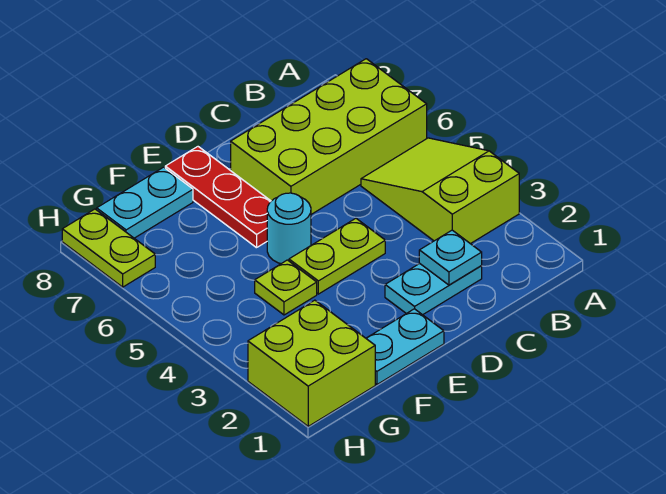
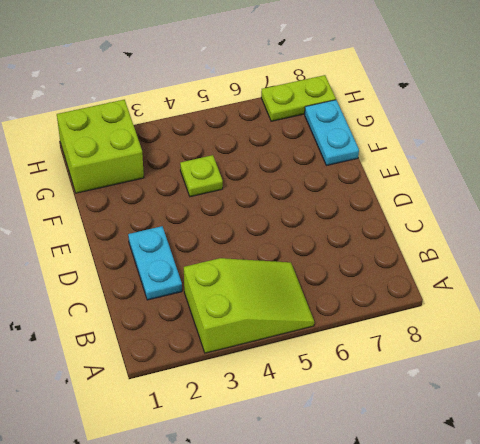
none -> lime brick A6:D7 level 1
none -> lime plate D4:E4 level 1
none -> cyan plate E1:F1 level 1

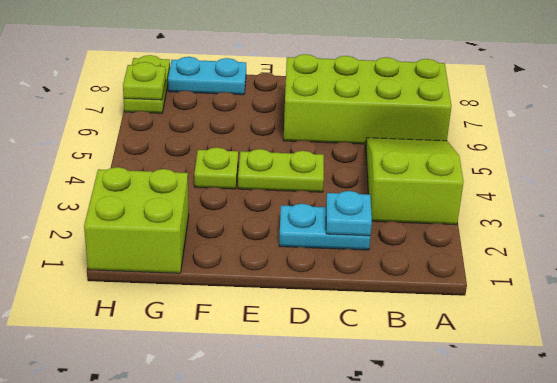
lime plate H7 level 2 -> none
none -> cyan plate E1:F1 level 1
none -> cyan round brick E5 level 1
none -> red plate E6:E8 level 1

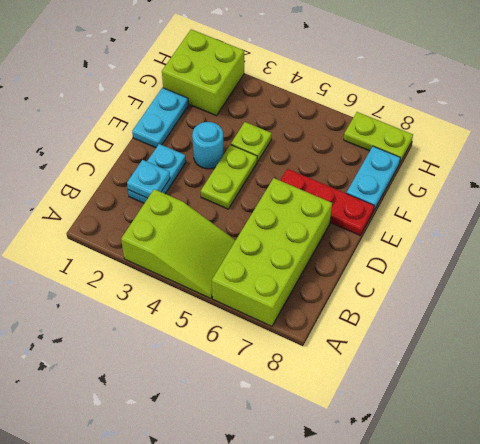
cyan round brick E3 level 1 -> cyan round brick E5 level 1

